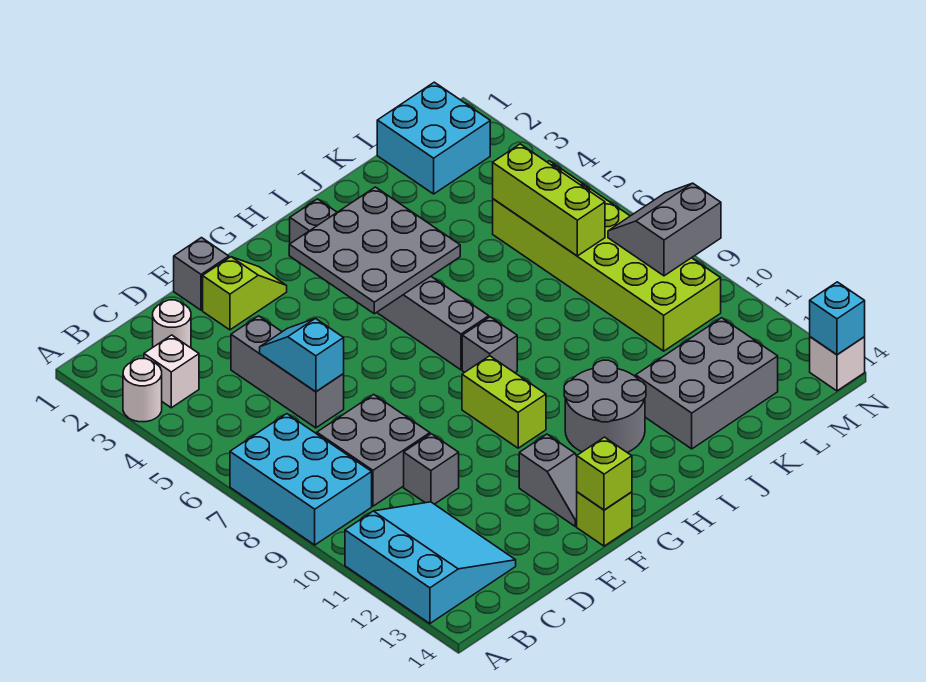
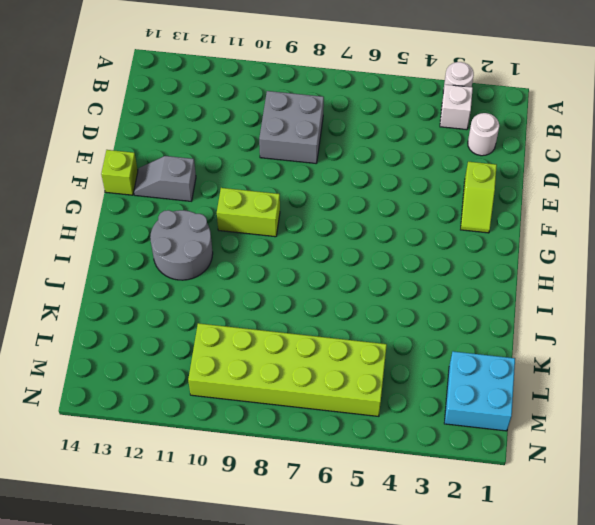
none -> cyan brick A7:B9 level 1
none -> cyan slope A11:C13 level 1 top A
none -> grey brick D4:D6 level 1

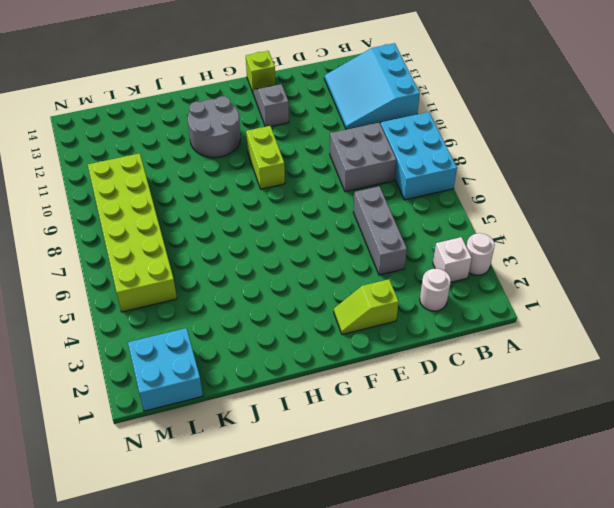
none -> grey brick D10 level 1
none -> grey brick E1 level 1
none -> grey brick H2:H7 level 1

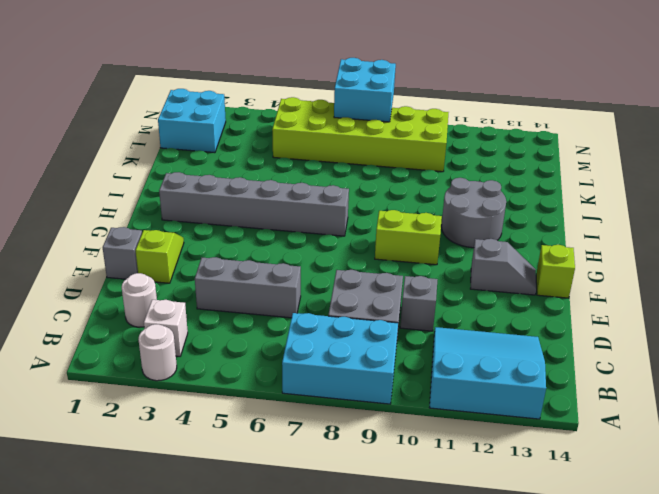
cyan brick M7:N8 level 2 -> grey slope M8:N9 level 2 top 9
none -> grey brick H8 level 1
none -> grey brick J12:L13 level 1
none -> white brick N14 level 1

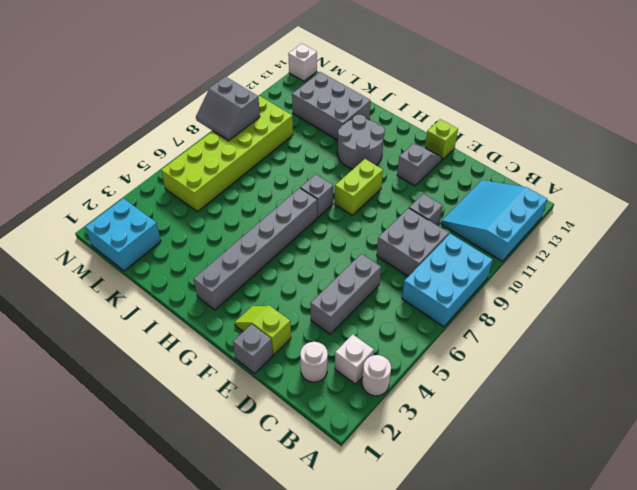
none -> cyan slope D5:D6 level 2 top 6
none -> lime brick F14 level 2
none -> grey plate G3:I5 level 2

